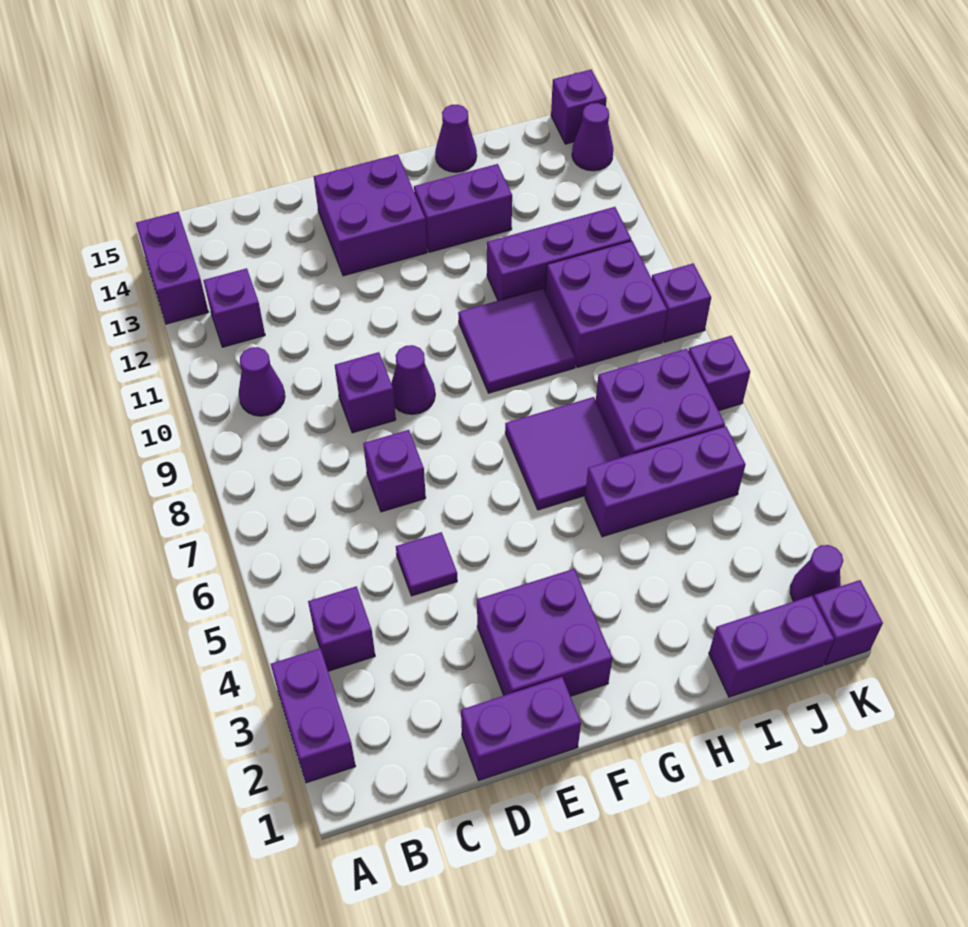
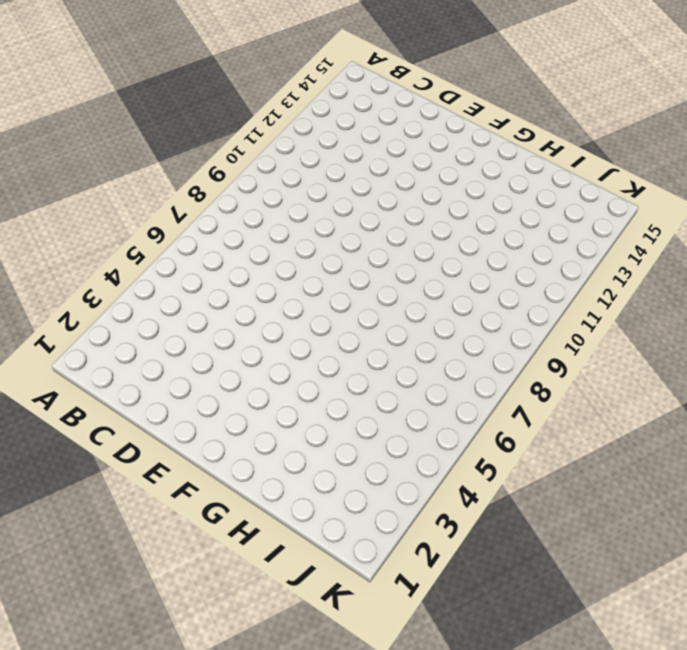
none -> purple brick A2:A3 level 1
none -> purple brick A13:A14 level 1
none -> purple brick B4 level 1

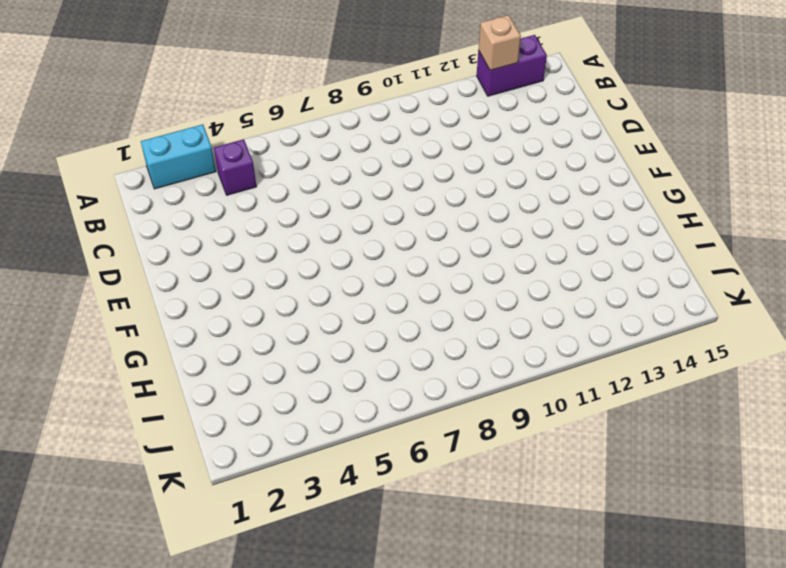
cyan brick A2:A3 level 1 -> purple brick A2:A3 level 1
tan brick A13 level 2 -> none
none -> purple cone B10 level 1
none -> purple brick B12 level 1
none -> purple brick D1:E1 level 1

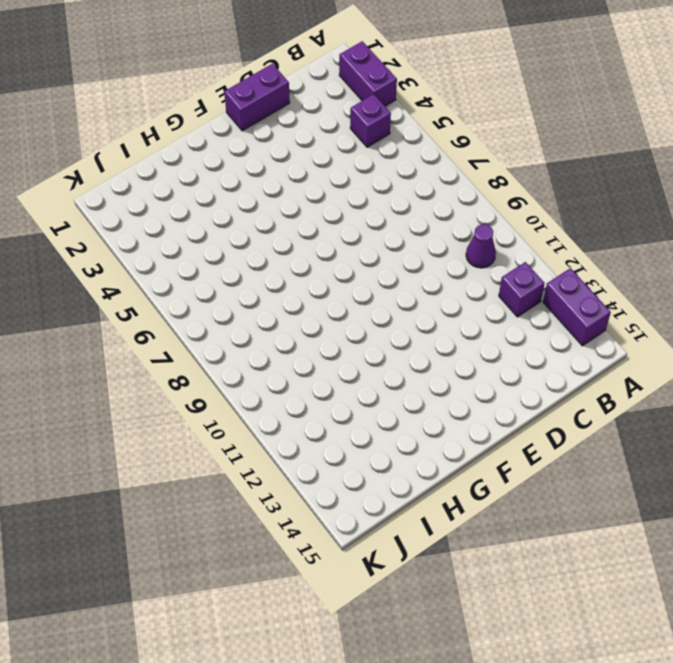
none -> purple tile D5 level 1
none -> purple brick D7 level 1
none -> purple brick D9 level 1

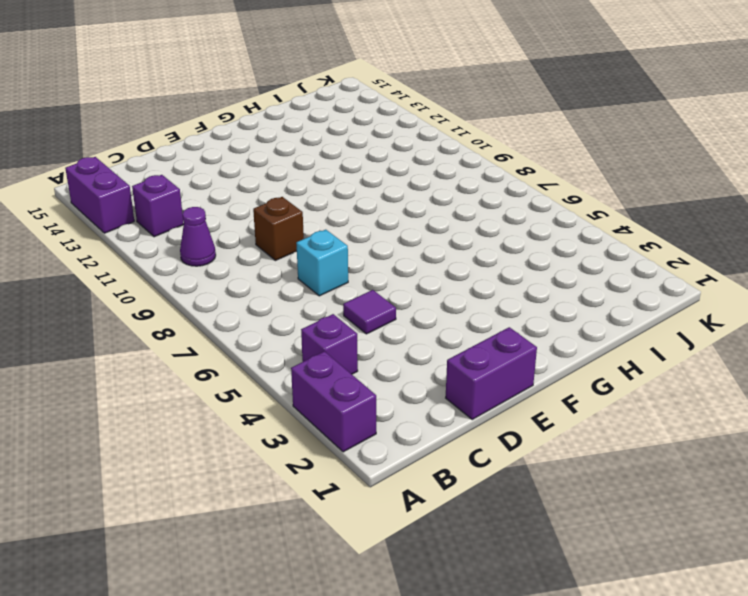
cyan brick D7 level 1 -> purple brick D7 level 1
brown brick D9 level 1 -> purple brick D9 level 1
none -> purple brick E2:F3 level 1
none -> purple cone E9 level 1
none -> purple brick E13:F14 level 1

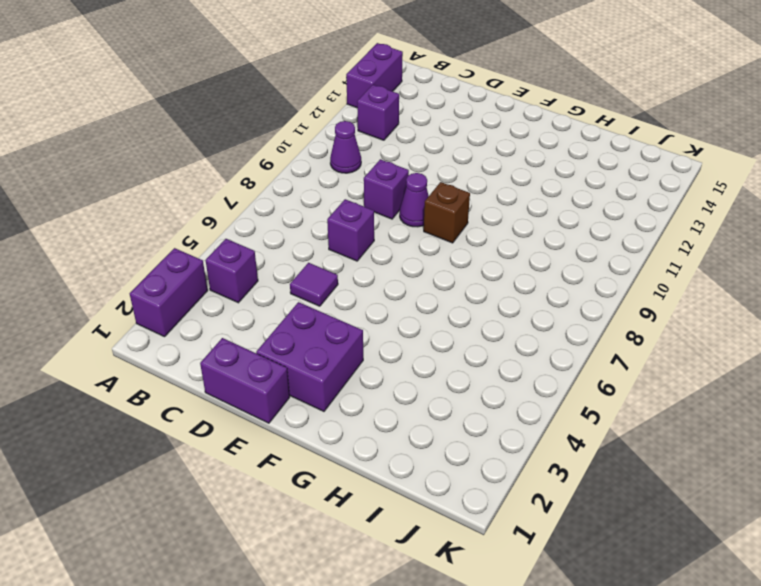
brown brick F9 level 1 -> none
none -> purple brick E13:F14 level 1
none -> purple tile G6:H7 level 1
none -> purple tile G9:H10 level 1

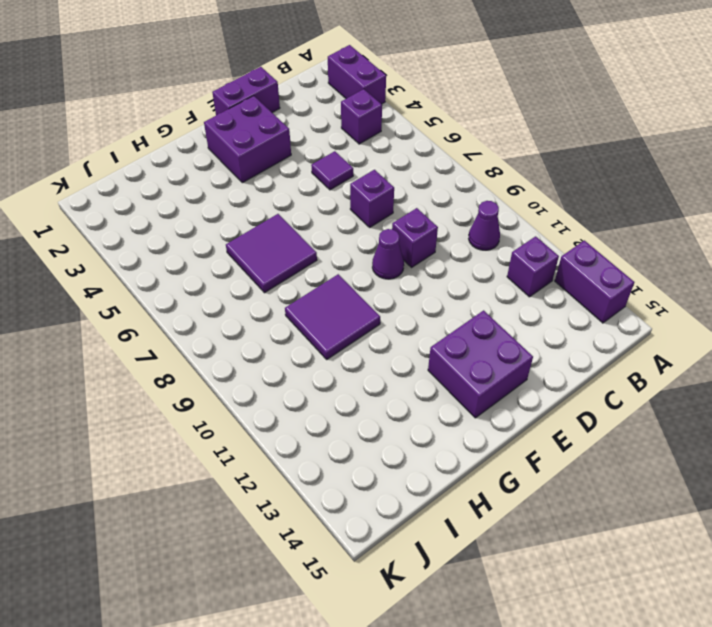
none -> purple brick G13:H13 level 1
none -> purple brick H5:J5 level 1
none -> purple brick H11:J11 level 1

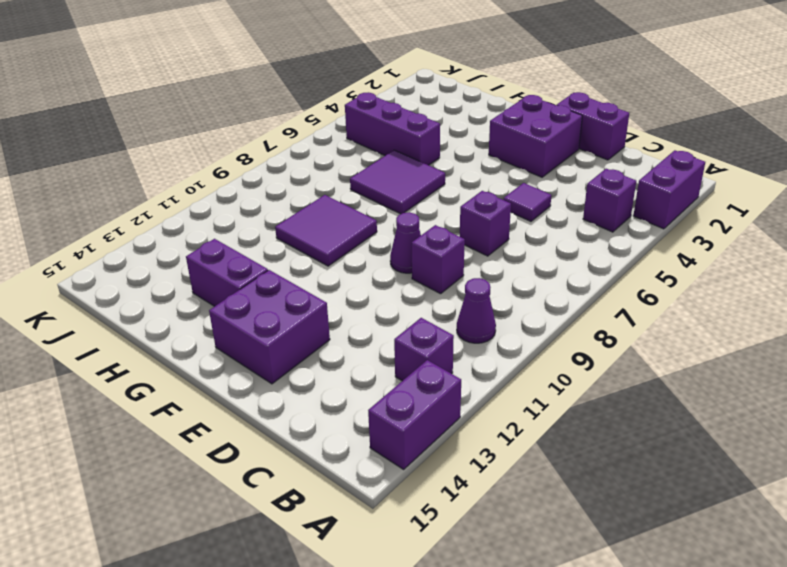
none -> purple brick H11:J11 level 1
none -> purple cone H15 level 1
none -> purple brick I1:J1 level 1

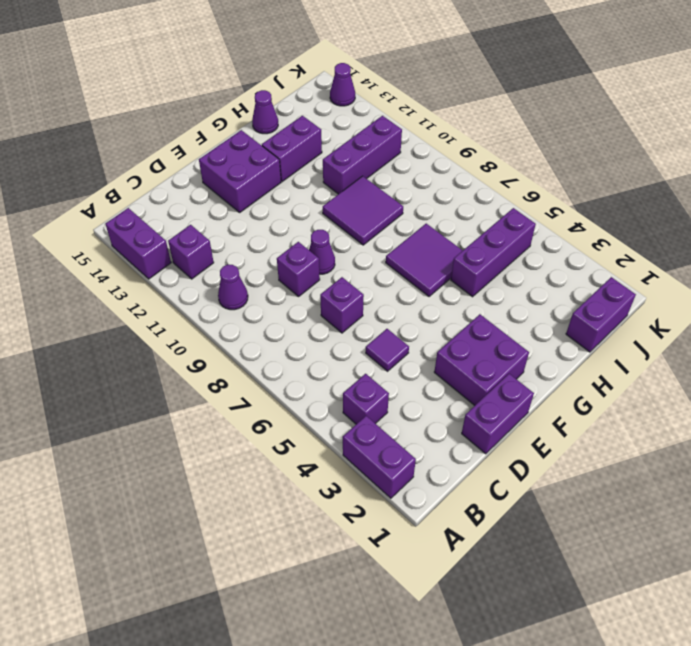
none -> purple brick I6:J7 level 1
none -> purple brick I9:J10 level 1
none -> purple brick K1 level 1

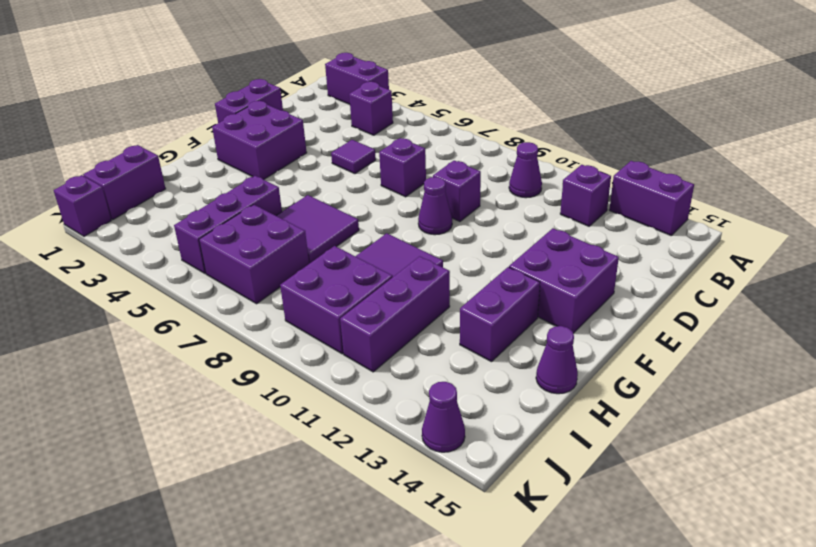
none -> purple cone K2 level 1
none -> purple brick K7 level 1
none -> purple brick K9 level 1

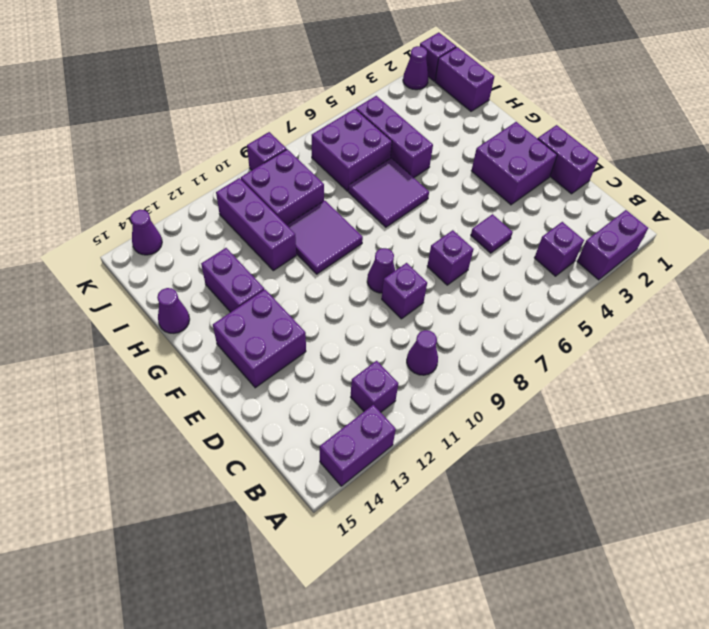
none -> purple brick K7 level 1
none -> purple brick K15 level 1

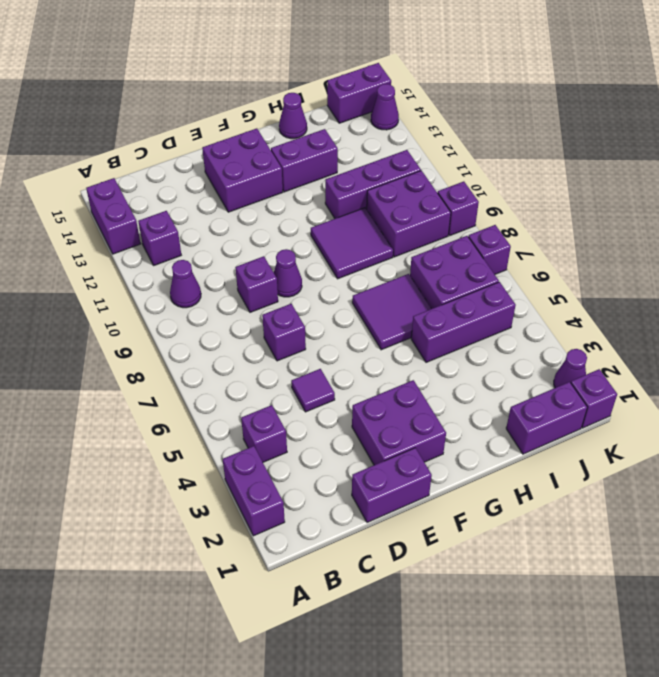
purple brick J15:K15 level 1 -> purple brick K15 level 1

